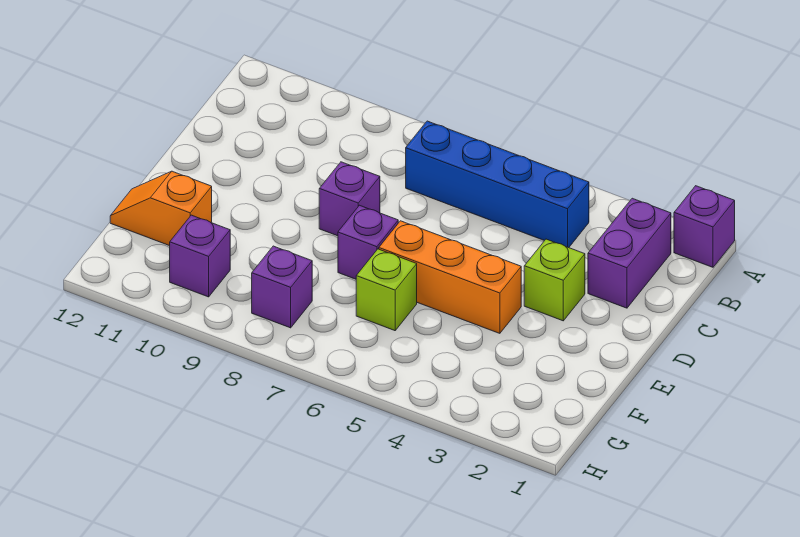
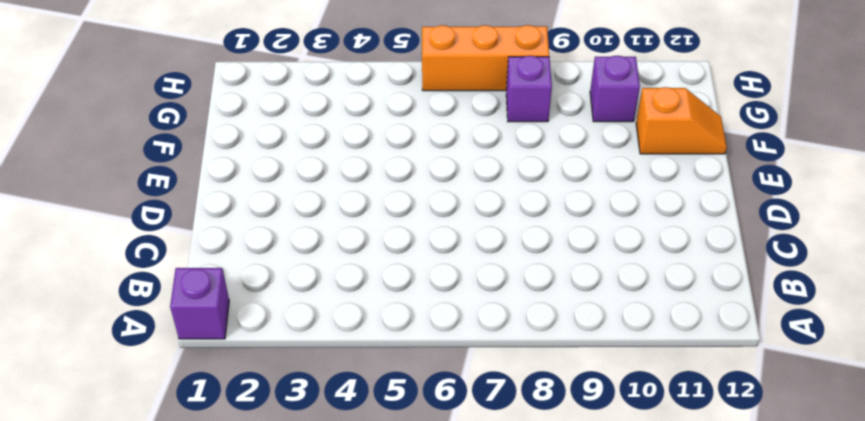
orange brick H6:H8 level 1 -> orange brick E4:E6 level 1
none -> purple brick B2:C2 level 1
none -> blue brick B4:B7 level 1

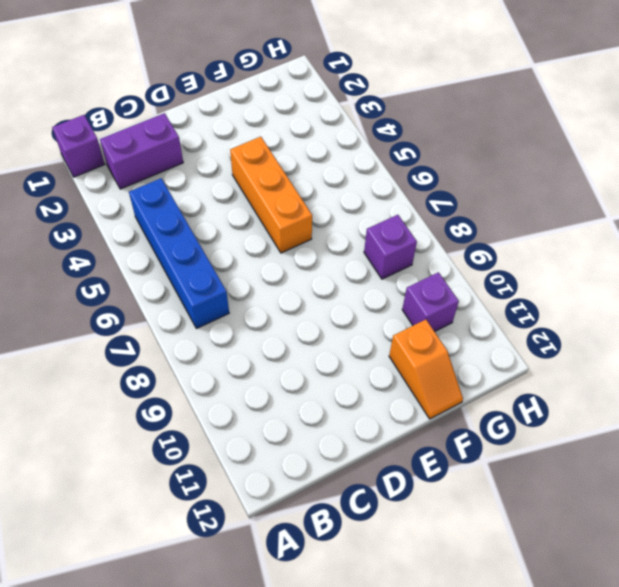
none -> lime brick D3 level 1
none -> purple brick D8 level 1

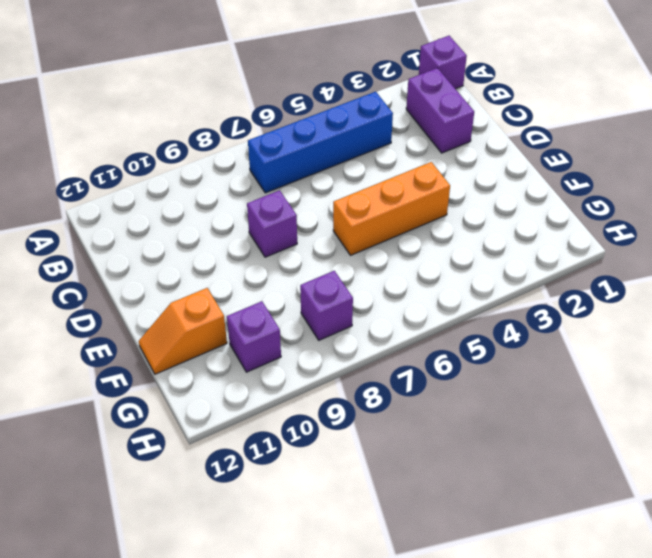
none -> lime brick D3 level 1
none -> purple brick E7 level 1

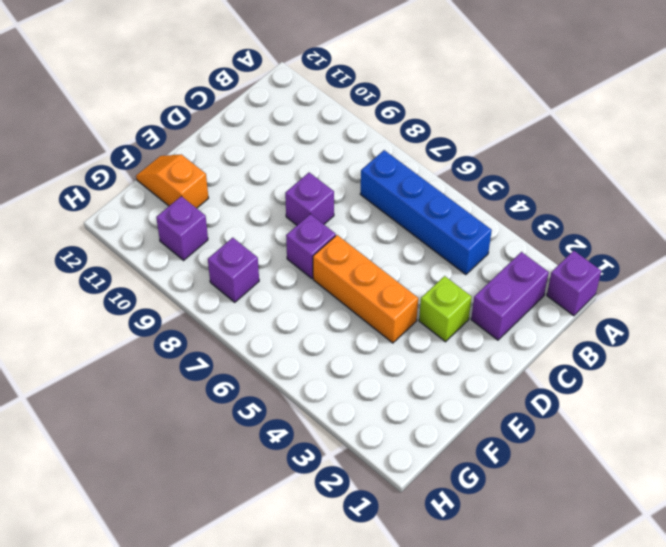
none -> lime brick F6 level 1

